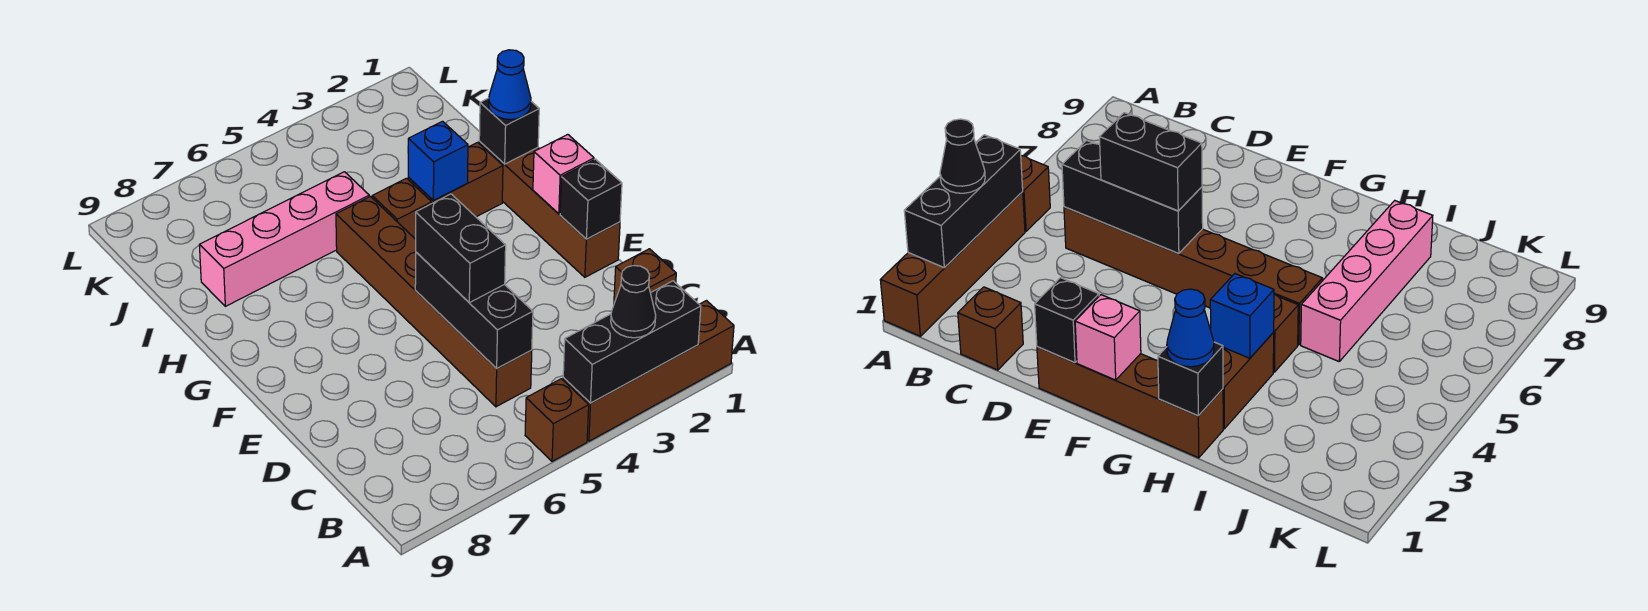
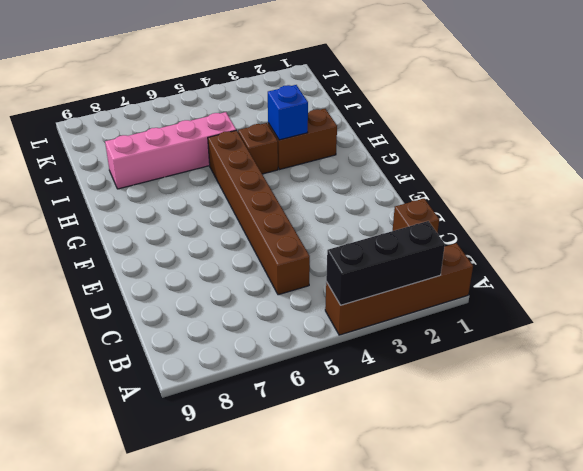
none -> brown brick A5 level 1
none -> brown brick E1:H1 level 1
none -> black brick C5:E5 level 2

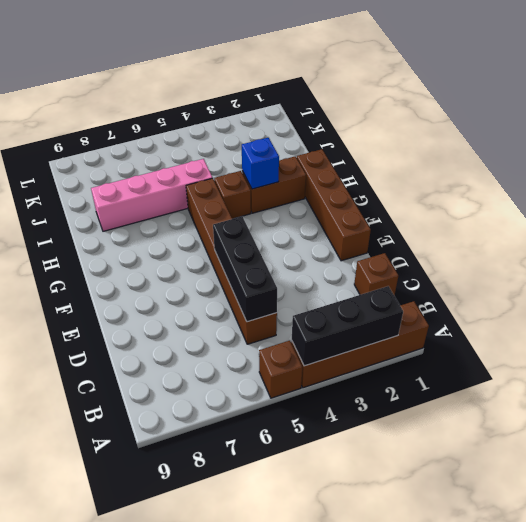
none -> black brick E1 level 2
none -> pink brick F1 level 2
none -> black brick H1 level 2

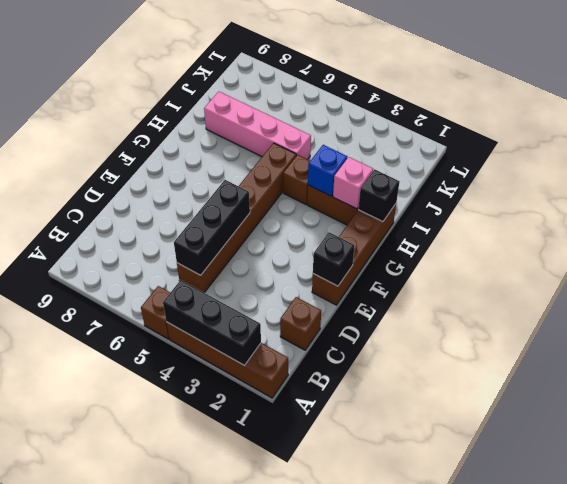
pink brick H2 level 2 -> pink brick F1 level 2
none -> black cone A3 level 3
none -> black brick D5:E5 level 3
none -> blue cone H1 level 3

